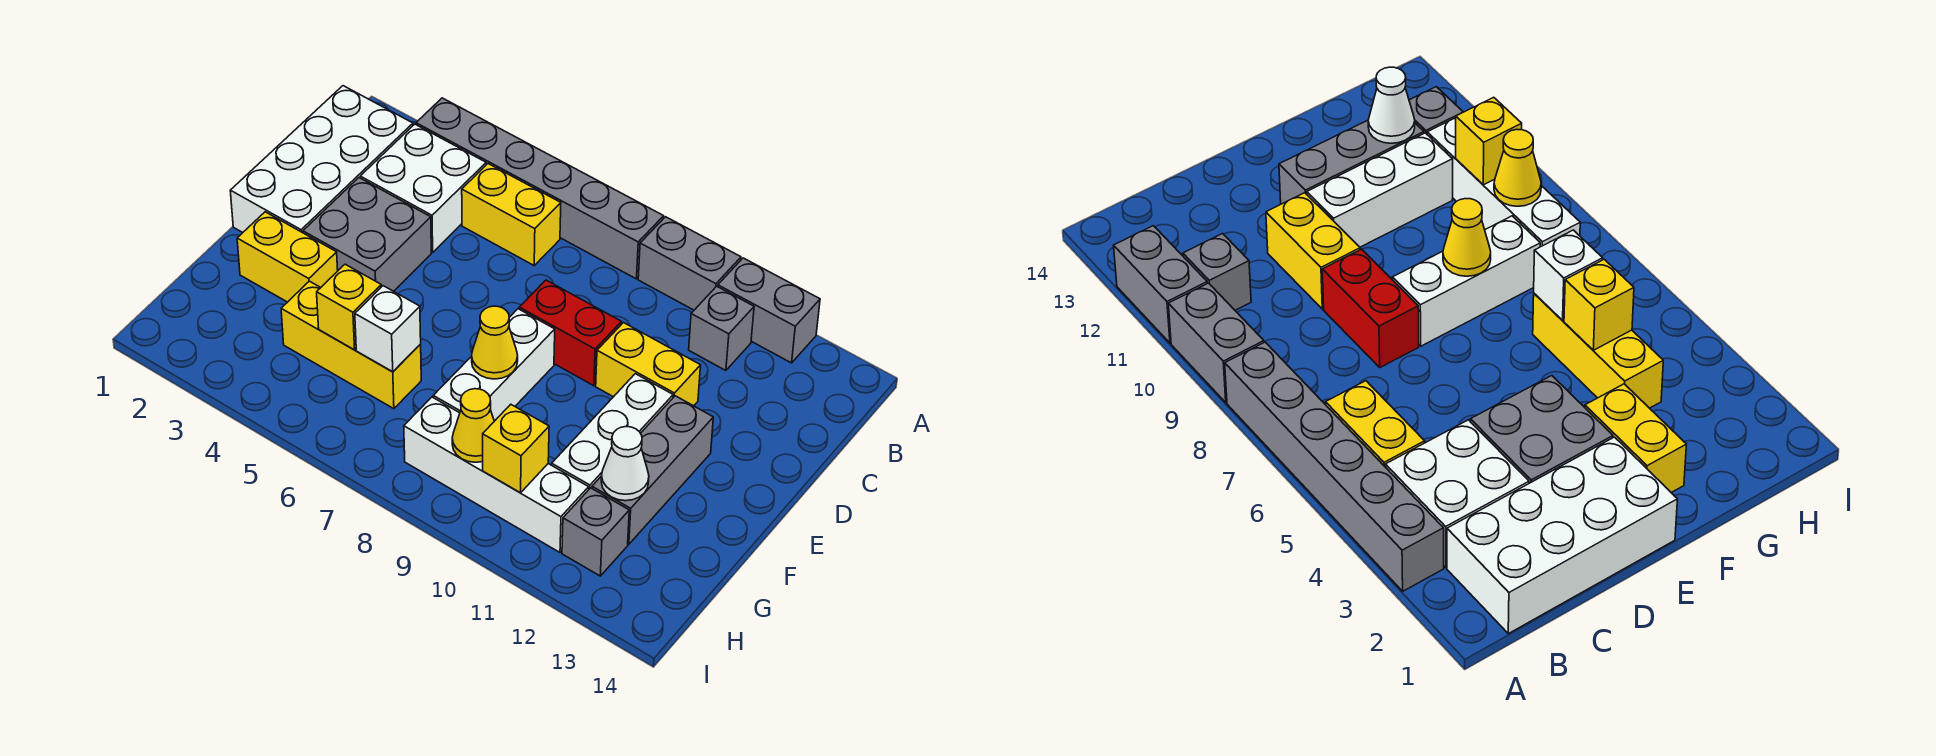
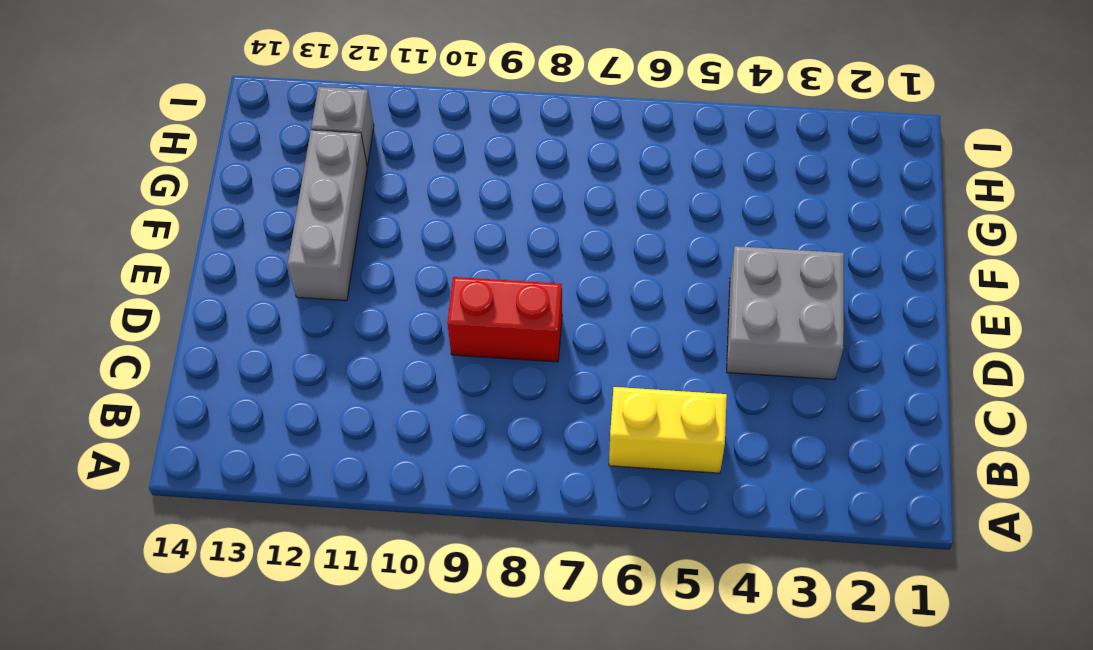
none -> grey brick A3:A8 level 1
none -> grey brick A9:A10 level 1
none -> grey brick A11:A12 level 1

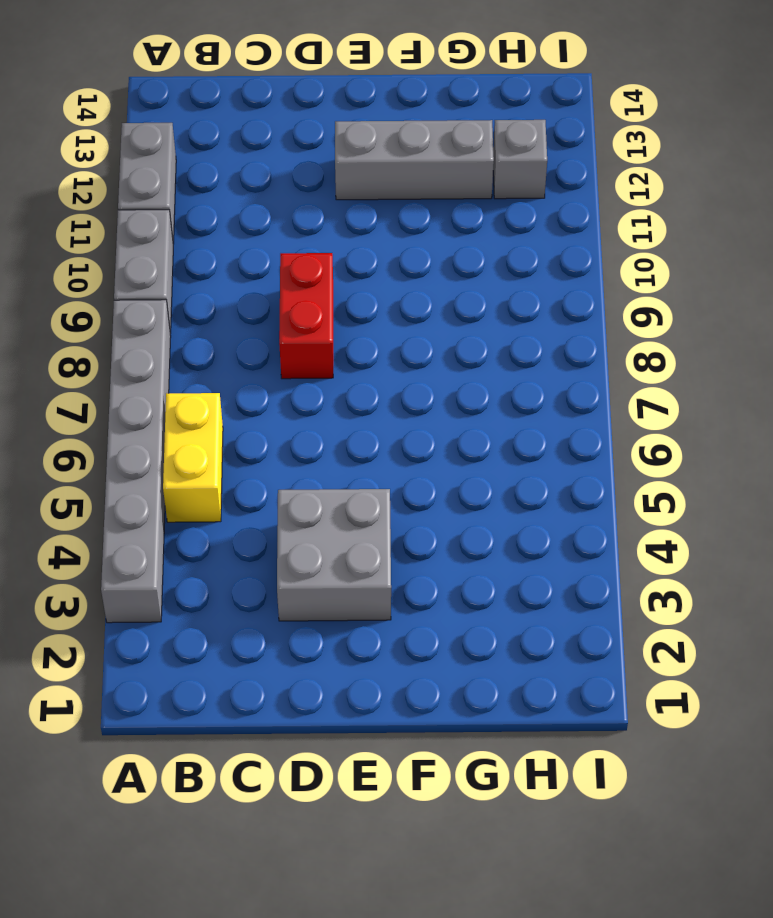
none -> white brick B1:E2 level 1
none -> white brick B3:C4 level 1
none -> grey brick B11 level 1

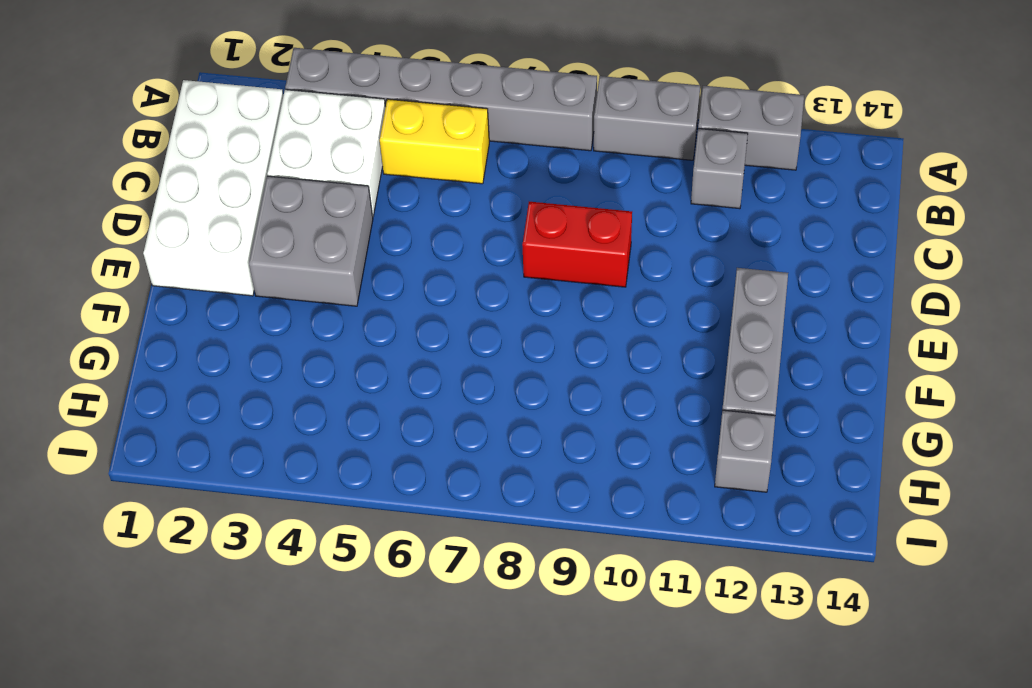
none -> yellow brick D10:D11 level 1
none -> white brick E8:G8 level 1
none -> white brick E11:G11 level 1

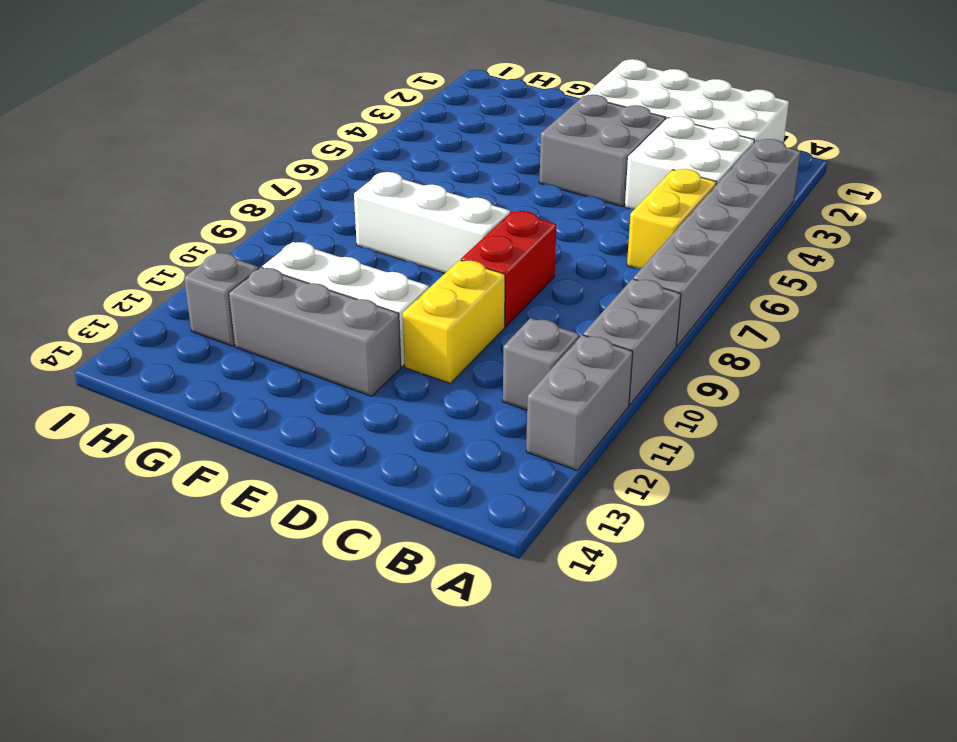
none -> yellow brick F2:F3 level 1
none -> yellow brick G4:G6 level 1
none -> white brick H8:H11 level 1

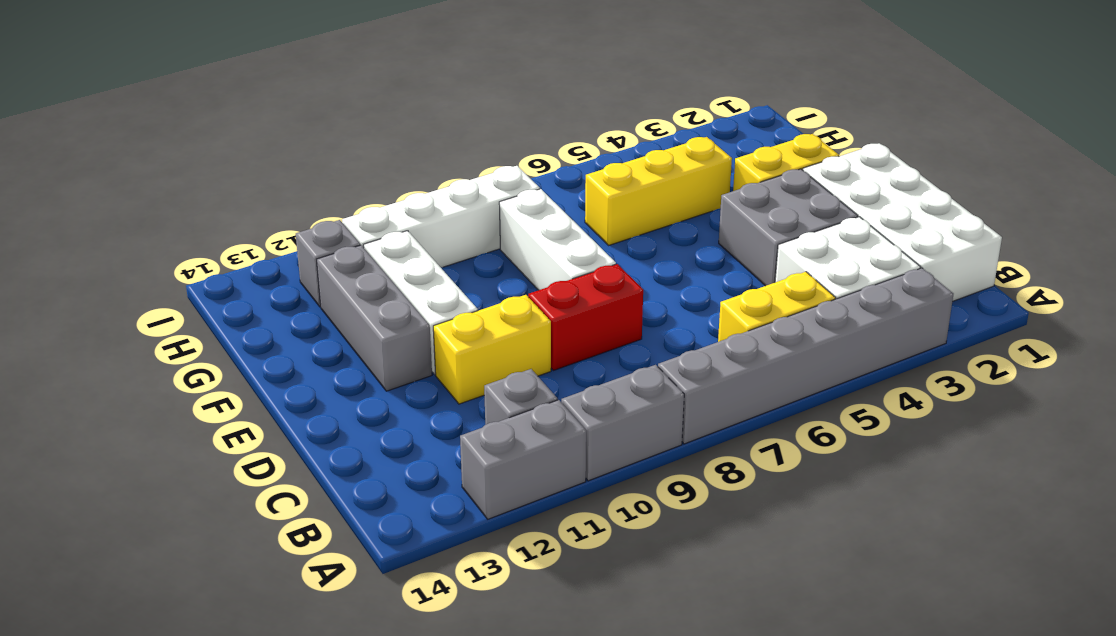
none -> yellow cone F8 level 2
none -> yellow brick G5 level 2
none -> white brick G6 level 2

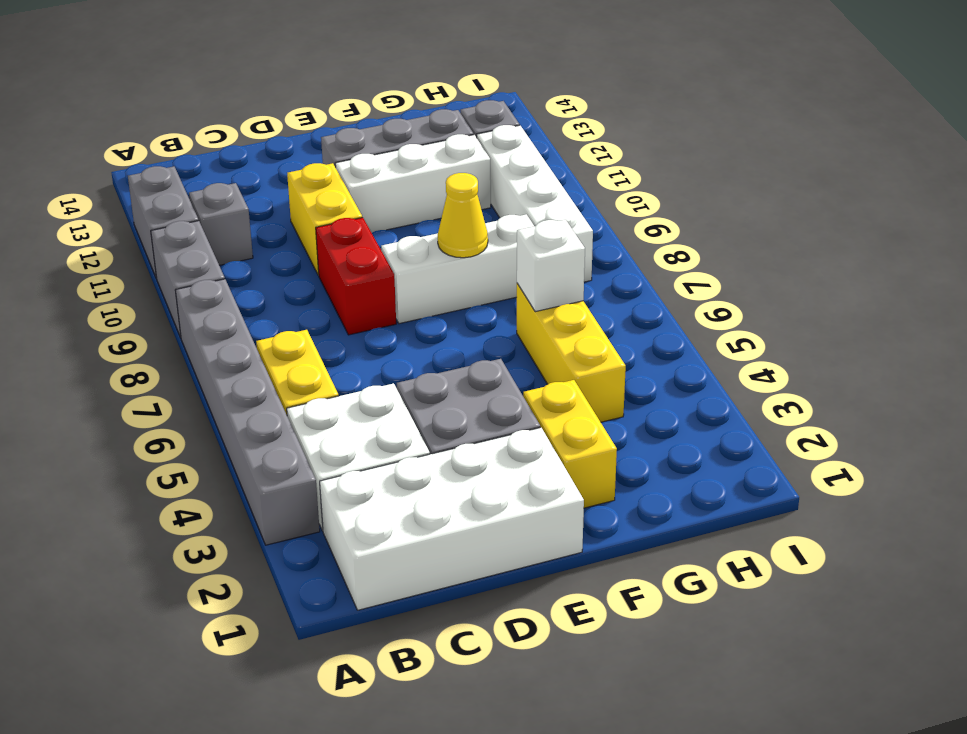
none -> yellow brick G5 level 2
none -> white cone G12 level 2
none -> yellow cone H9 level 2

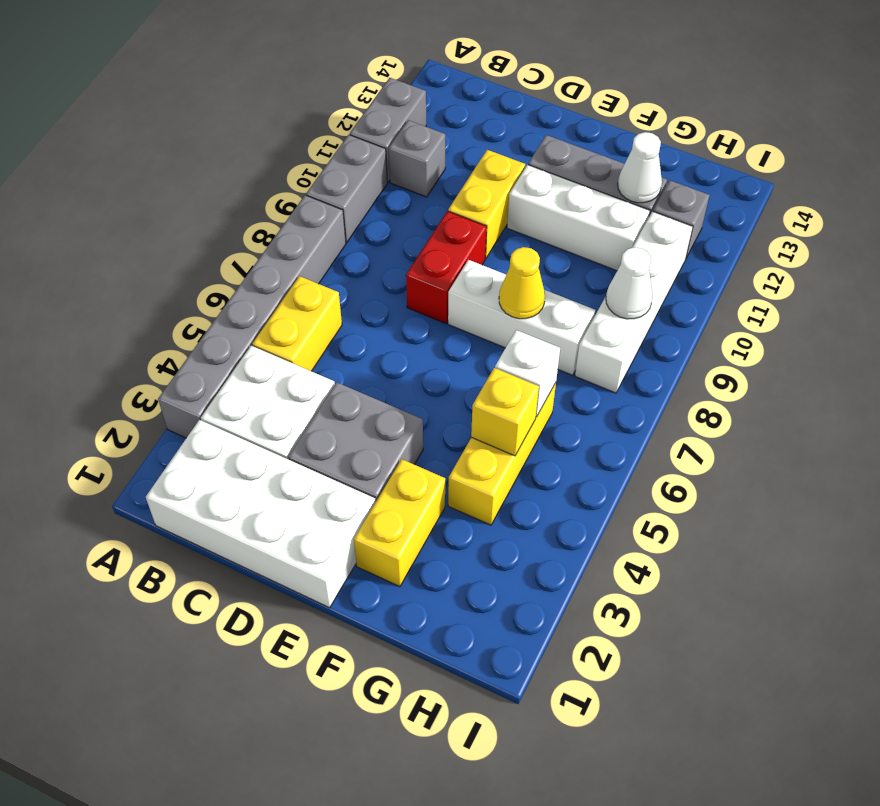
white cone H9 level 2 -> yellow cone H9 level 2
none -> yellow brick H10 level 2

